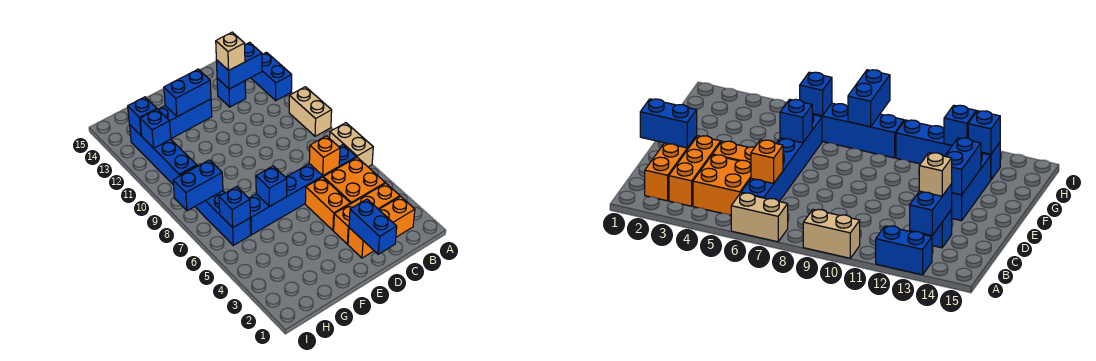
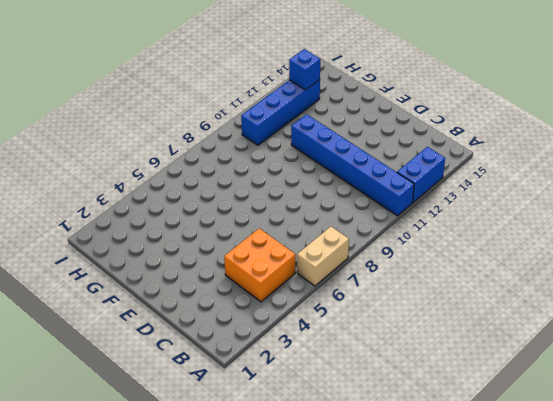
blue brick A11:F11 level 1 -> blue brick B6:G6 level 1
none -> tan brick A9:A10 level 1
none -> orange brick B2:D2 level 1
none -> orange brick B3:D3 level 1

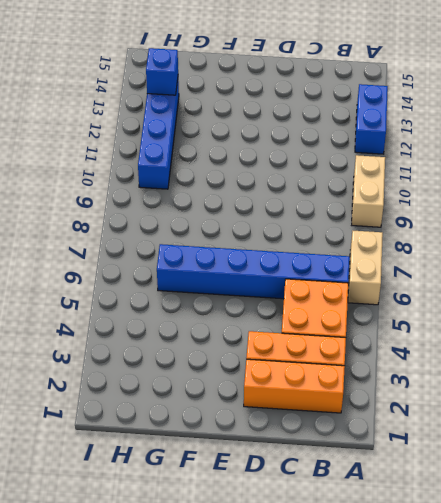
none -> blue brick C13 level 1
none -> orange brick D4:D5 level 1
none -> blue brick E13:G13 level 1

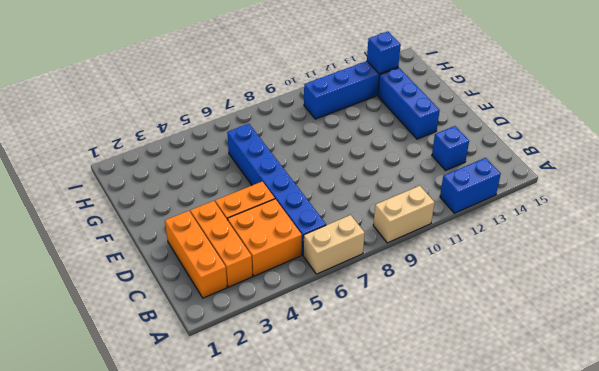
none -> blue brick H6:H9 level 1
none -> blue brick B13:C13 level 2
none -> orange brick C6 level 2

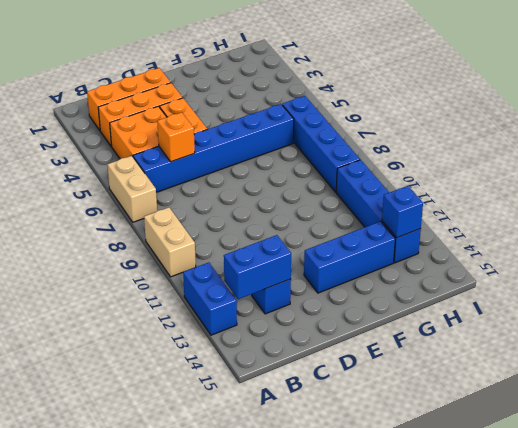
none -> blue brick D1:D2 level 2
none -> blue brick E13:F13 level 2
none -> blue brick F6 level 2

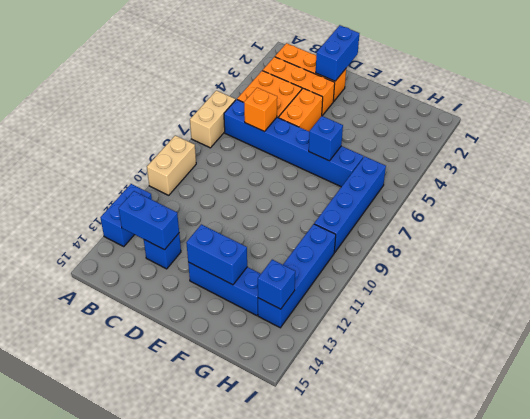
none -> blue brick H6 level 2
none -> blue brick H8:I8 level 2
none -> blue brick H12 level 2

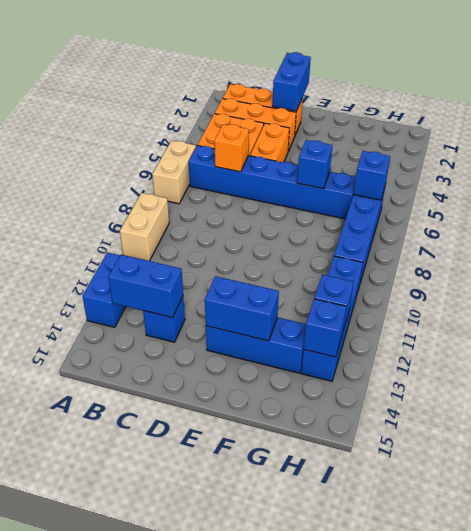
none -> blue brick H8:I8 level 2
none -> tan brick C13 level 3

